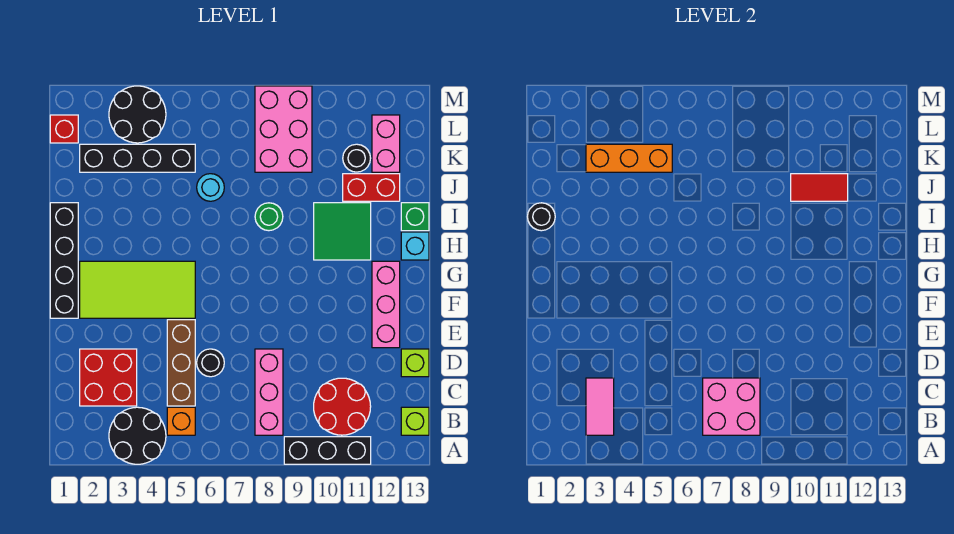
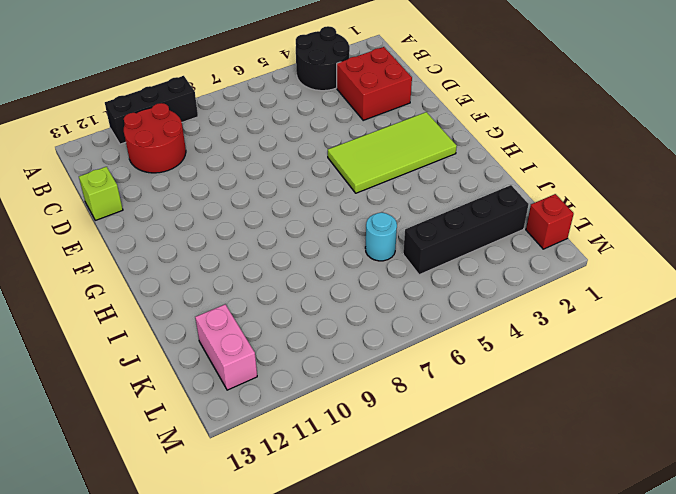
none -> orange brick B5 level 1
none -> pink brick B8:D8 level 1
none -> lime brick B13 level 1
none -> brown brick C5:E5 level 1

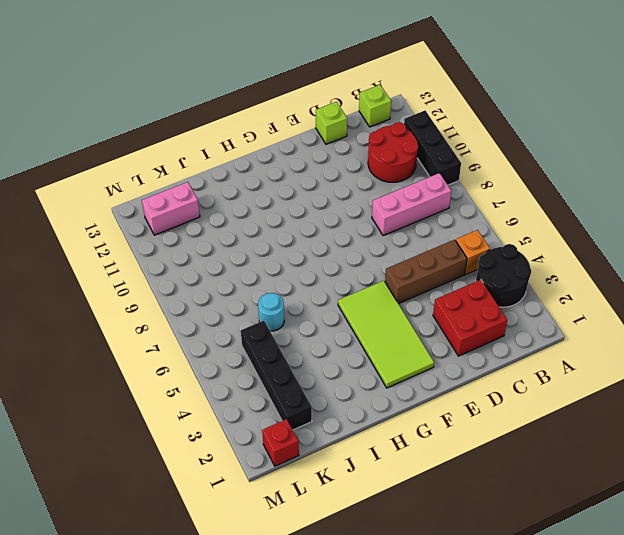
none -> black round brick D6 level 1
none -> pink brick E12:G12 level 1
none -> black brick F1:I1 level 1
none -> green tile H10:I11 level 1

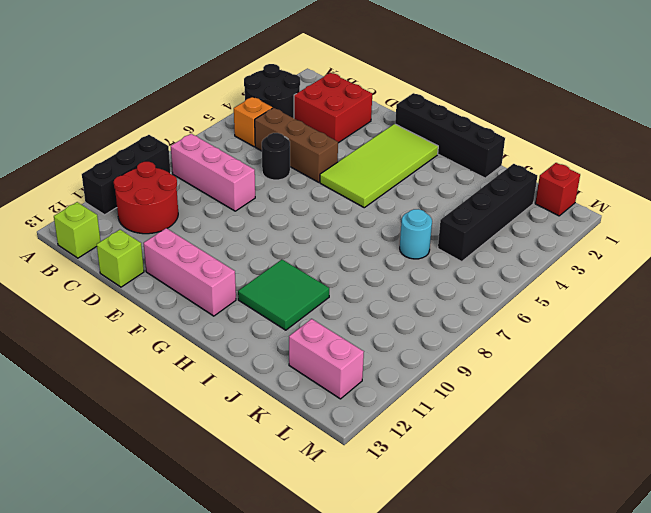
none -> cyan brick H13 level 1
none -> green round brick I8 level 1
none -> green brick I13 level 1
none -> red brick J11:J12 level 1

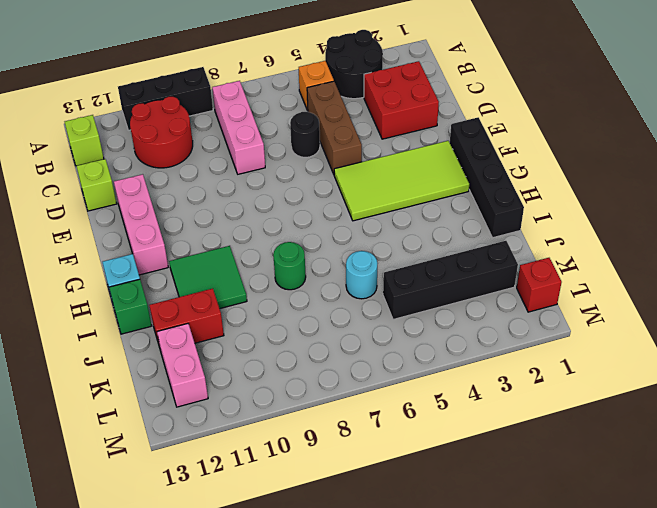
none -> pink brick K8:M9 level 1
none -> black round brick K11 level 1
none -> black round brick L3:M4 level 1
none -> pink tile B3:C3 level 2

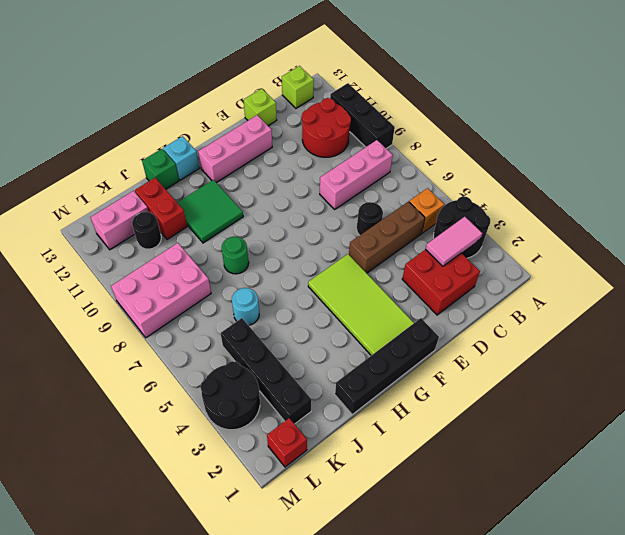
none -> pink brick B7:C8 level 2
none -> black round brick I1 level 2
none -> red tile J10:J11 level 2
none -> orange brick K3:K5 level 2

